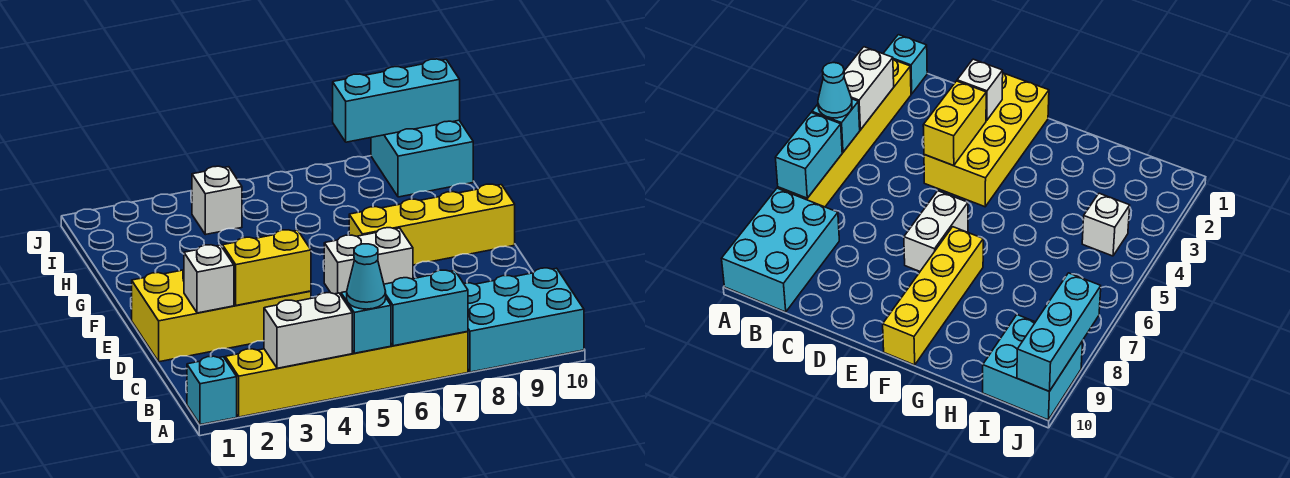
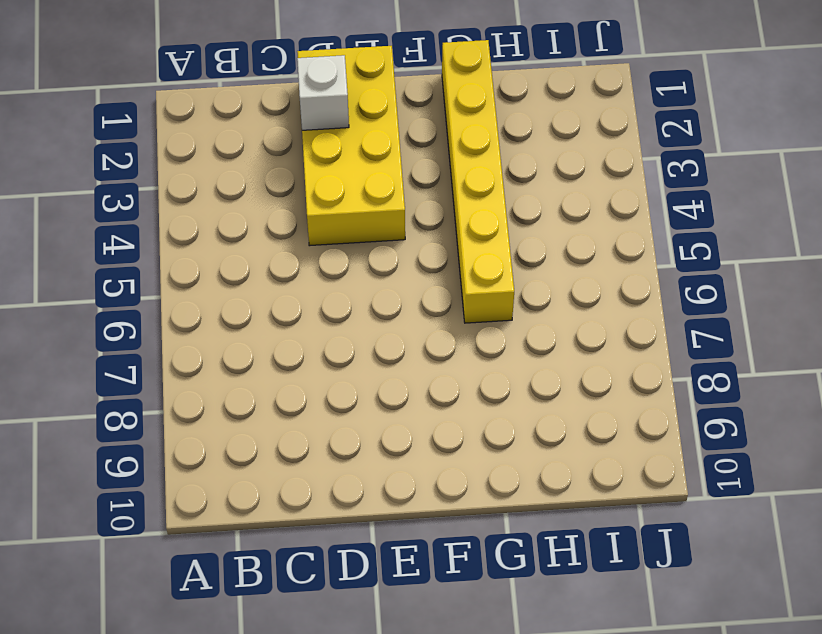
yellow brick G1:G6 level 1 -> yellow brick A2:A7 level 1
none -> cyan brick A1 level 1
none -> cyan brick A8:B10 level 1
none -> white brick E6:E7 level 1

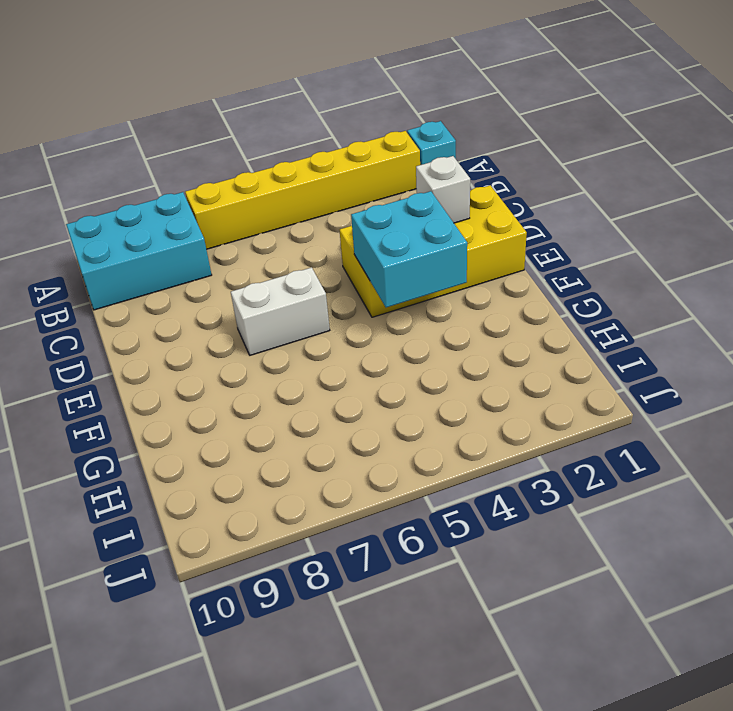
cyan brick E3:F4 level 2 -> cyan brick I9:J10 level 1
none -> yellow brick F7:F10 level 1
none -> white brick I4 level 1
none -> white brick A3:A4 level 2

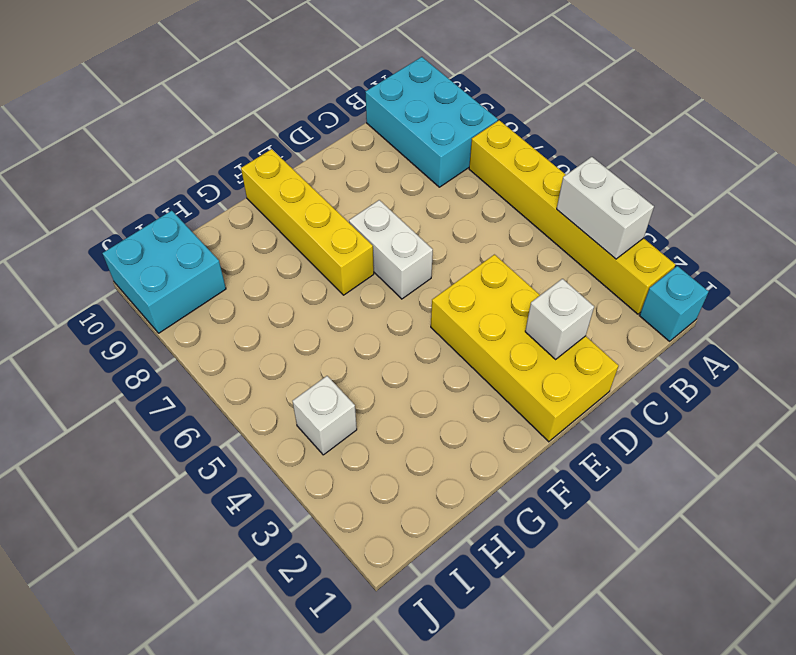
none -> cyan brick A5 level 2
none -> cyan brick A6:A7 level 2
none -> yellow brick D3:D4 level 2

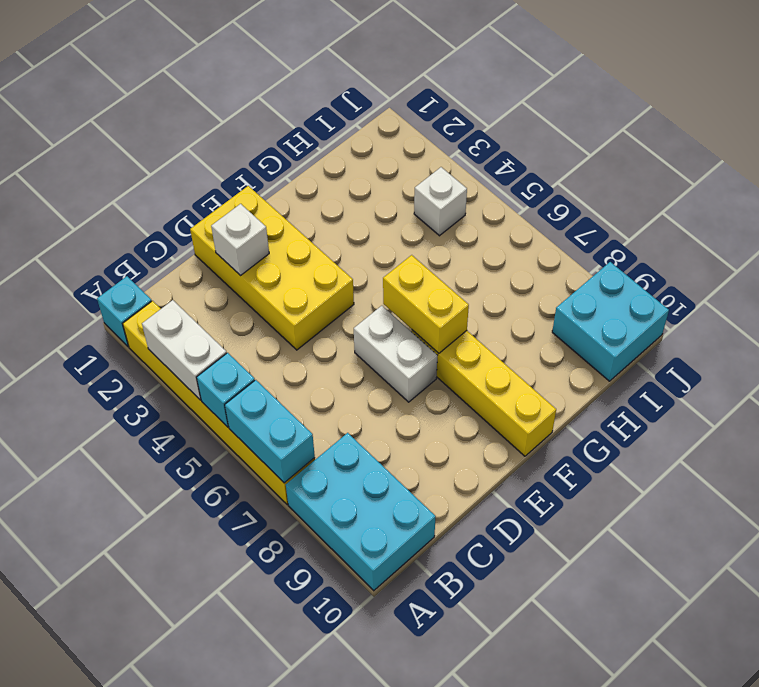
yellow brick F6:F7 level 2 -> yellow brick D3:D4 level 2
none -> cyan brick J8:J10 level 2
none -> cyan cone A5 level 3

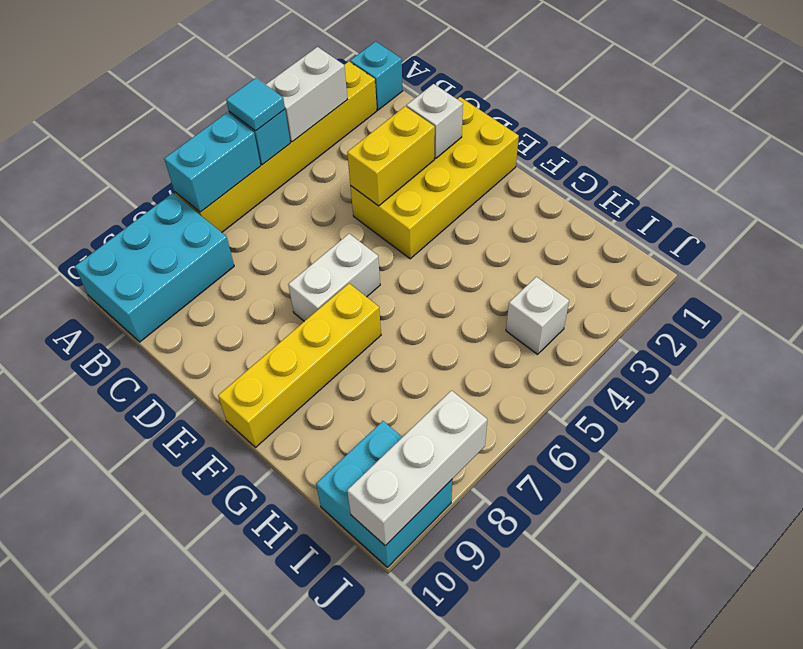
cyan tile A5 level 3 -> cyan cone A5 level 3
white brick J8:J10 level 2 -> cyan brick J8:J10 level 2

